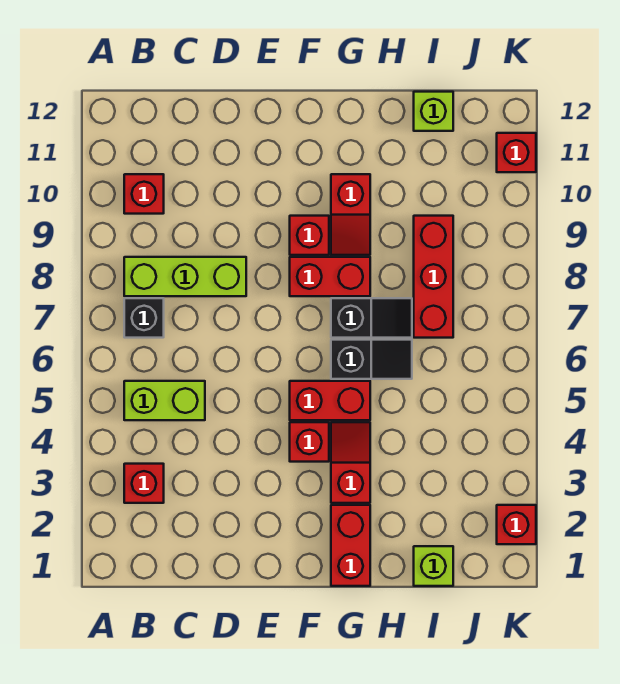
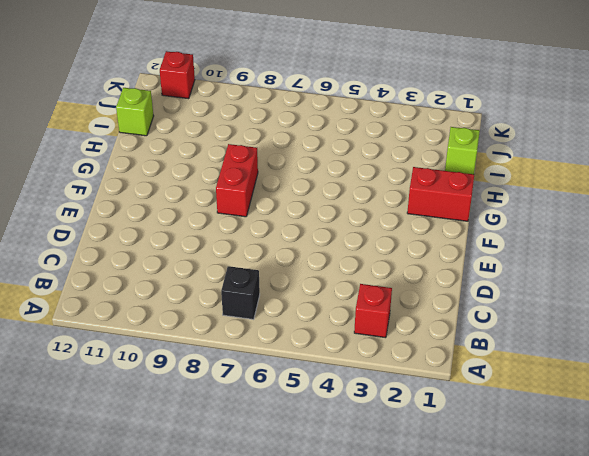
none -> lime brick B5:C5 level 1
none -> lime brick B8:D8 level 1
none -> red brick B10 level 1

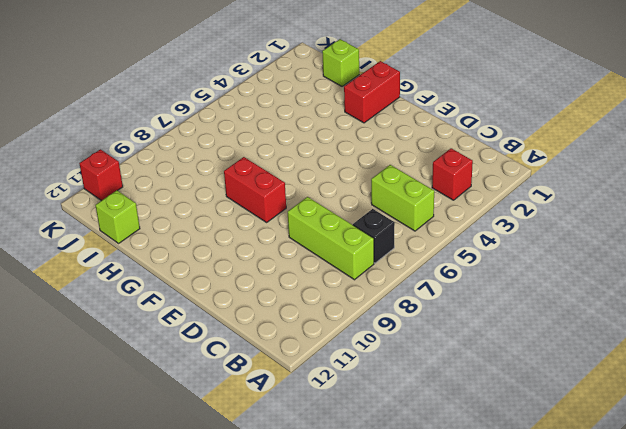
none -> red brick B10 level 1
none -> red brick F4 level 1
none -> red brick F5:G5 level 1

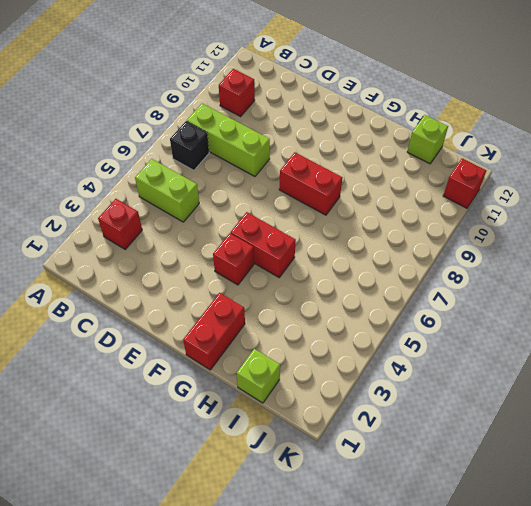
none -> red brick F9 level 1
none -> red slope G3:G4 level 1 top 3
none -> black slope G6:H6 level 1 top G

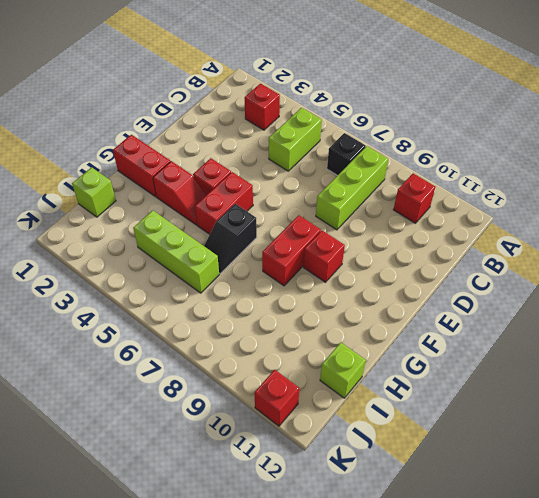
lime brick I4:I6 level 1 -> none
none -> black slope G7:H7 level 1 top G
none -> red slope G9:G10 level 1 top 10
none -> red brick I7:I9 level 1

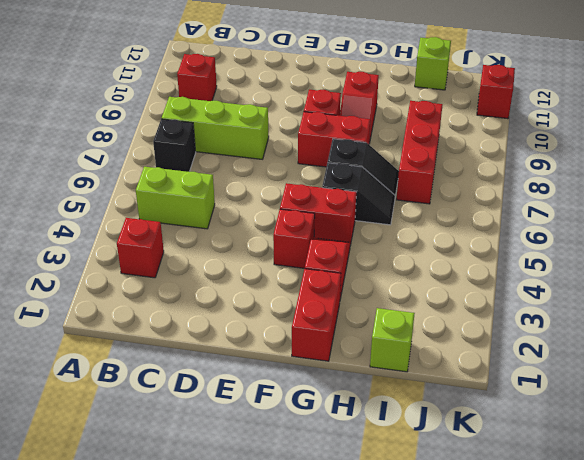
none -> red brick K2 level 1

